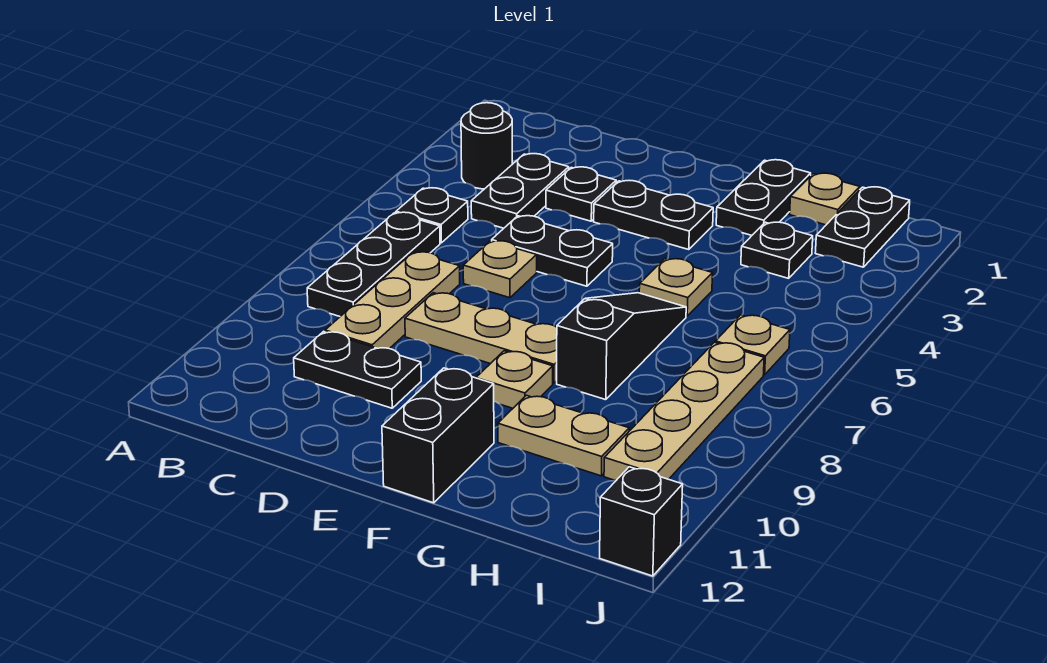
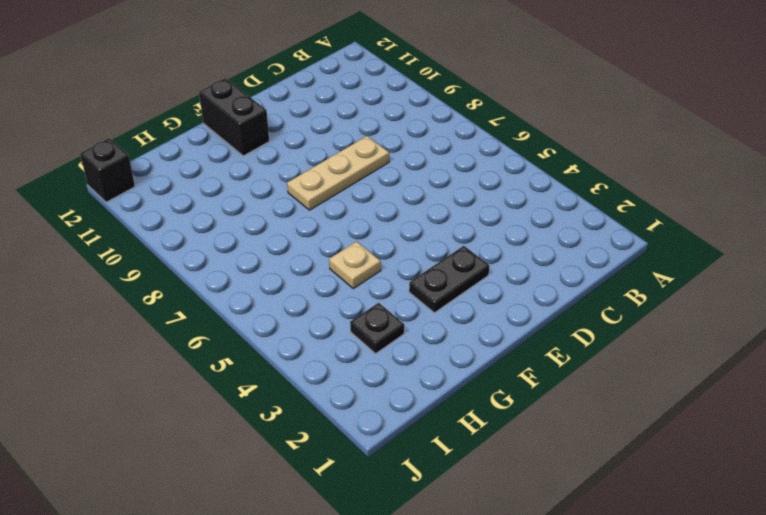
none -> black round brick B3 level 1
none -> black plate B5 level 1
none -> black plate B6:B8 level 1

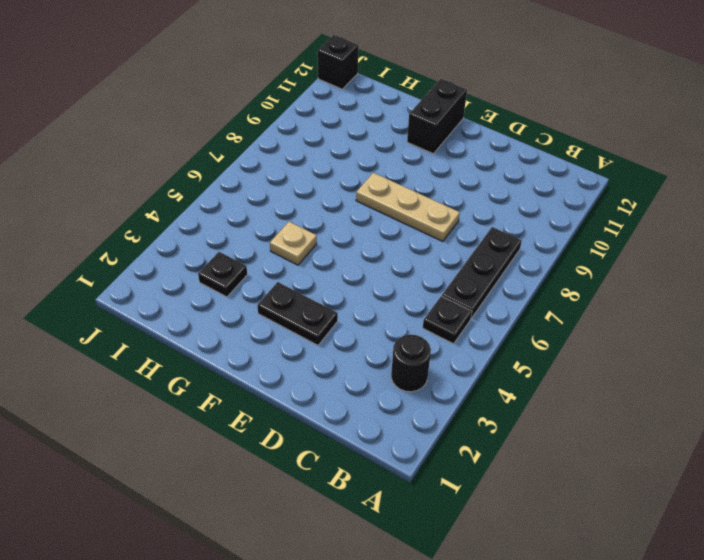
none -> black plate C3:C4 level 1
none -> tan plate C7:C9 level 1
none -> black plate C10:D10 level 1

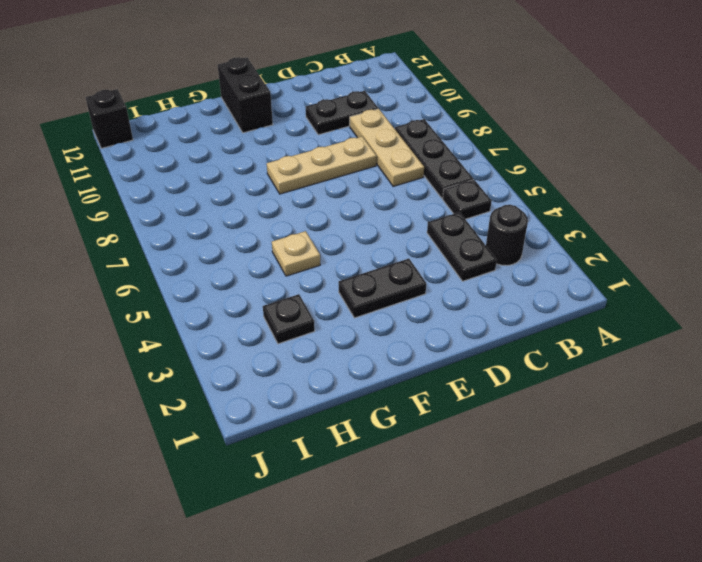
none -> black plate D3 level 1
none -> black plate D5:E5 level 1
none -> tan plate D6 level 1

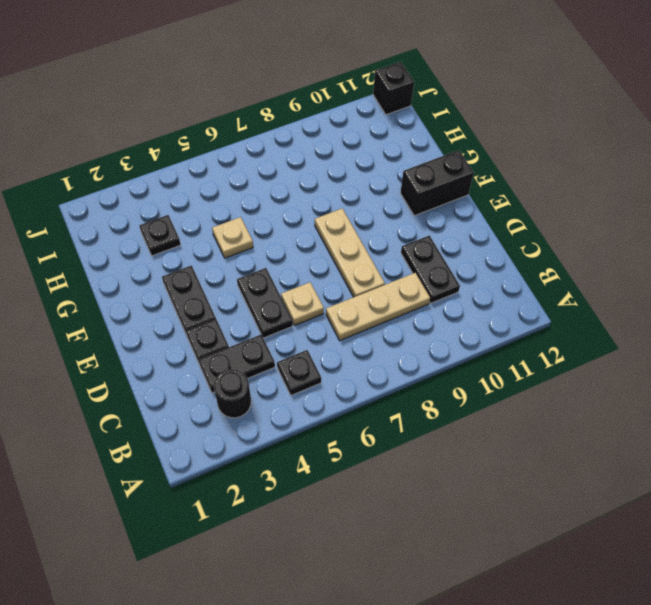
none -> black plate B6:B8 level 1
none -> tan plate F9 level 1
none -> black plate G1:G2 level 1

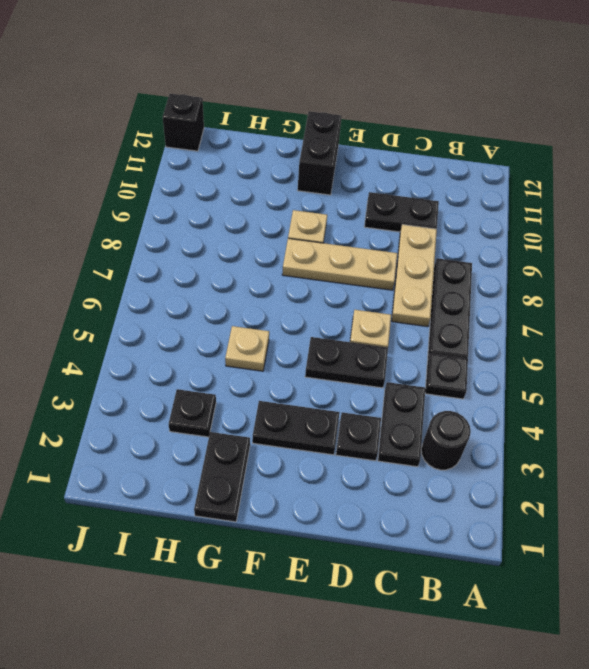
none -> black slope G6:G8 level 1 top 8
none -> tan plate G10:H10 level 1
none -> tan plate H1 level 1

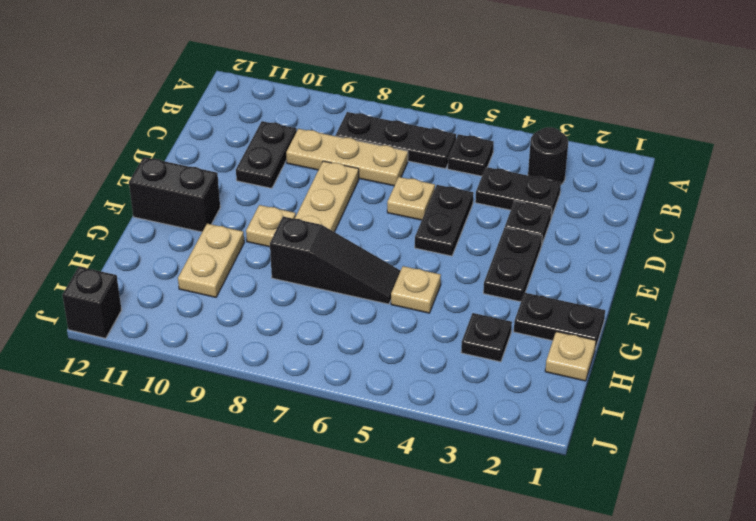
none -> black plate I1:I2 level 1
none -> tan plate I6 level 1
none -> tan plate I7:I10 level 1

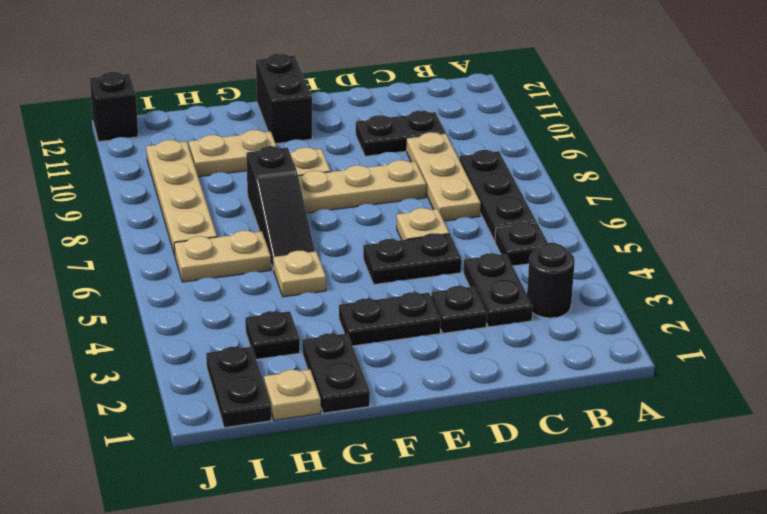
tan plate H6:I6 level 1 -> tan plate I6 level 1

